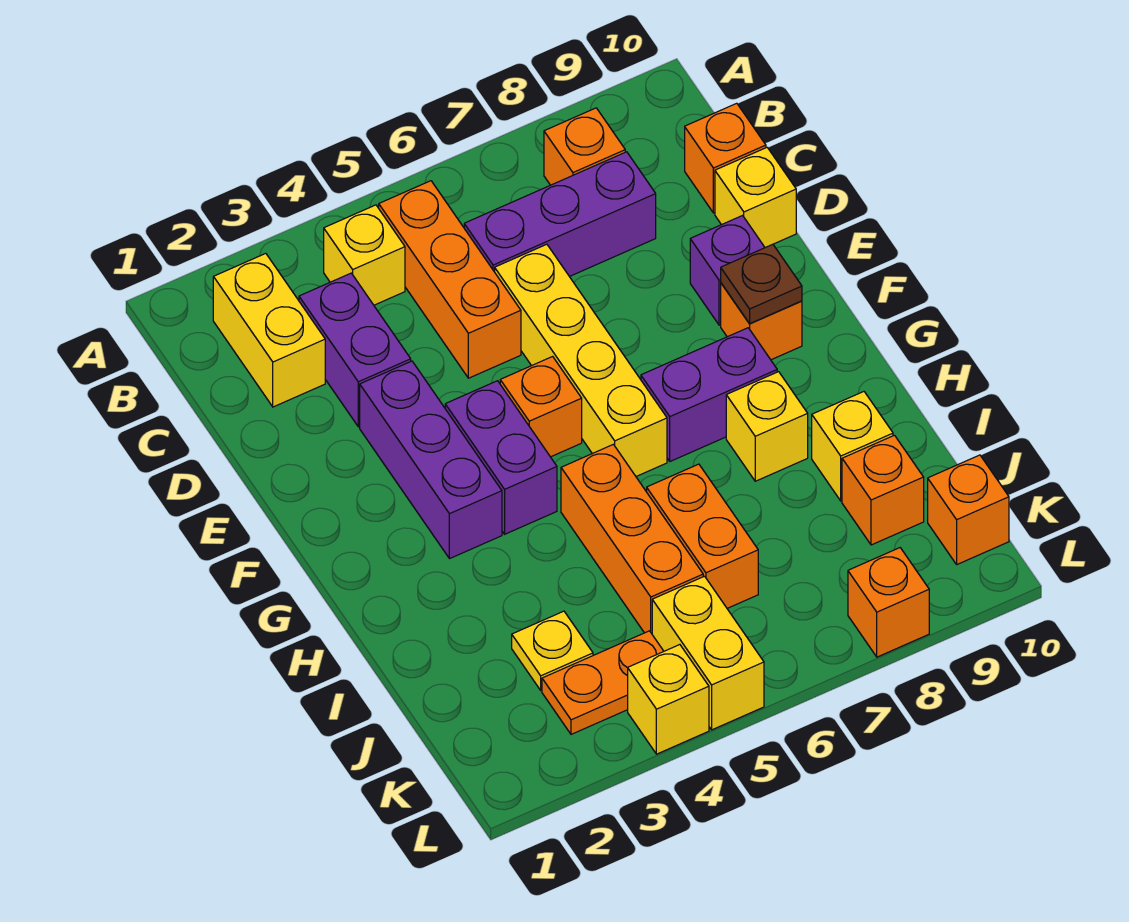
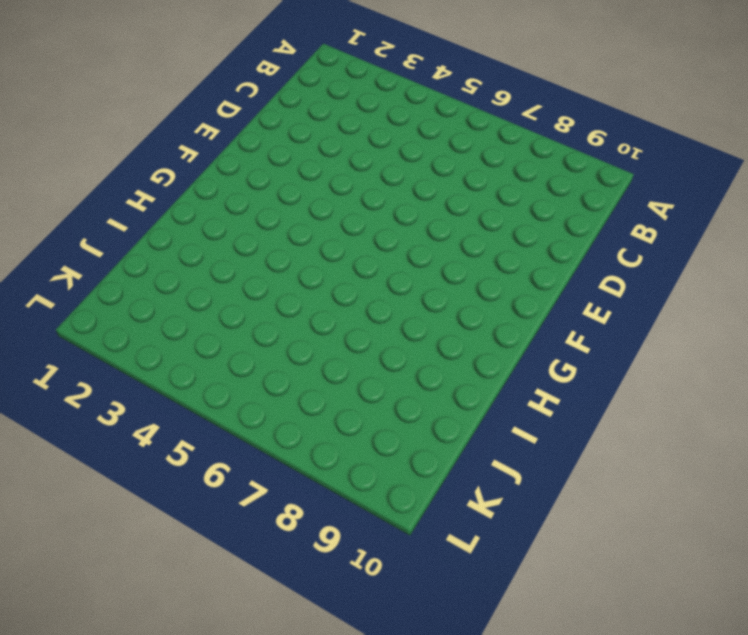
none -> yellow brick B2:C2 level 1
none -> yellow brick B4 level 1
none -> orange brick B5:D5 level 1

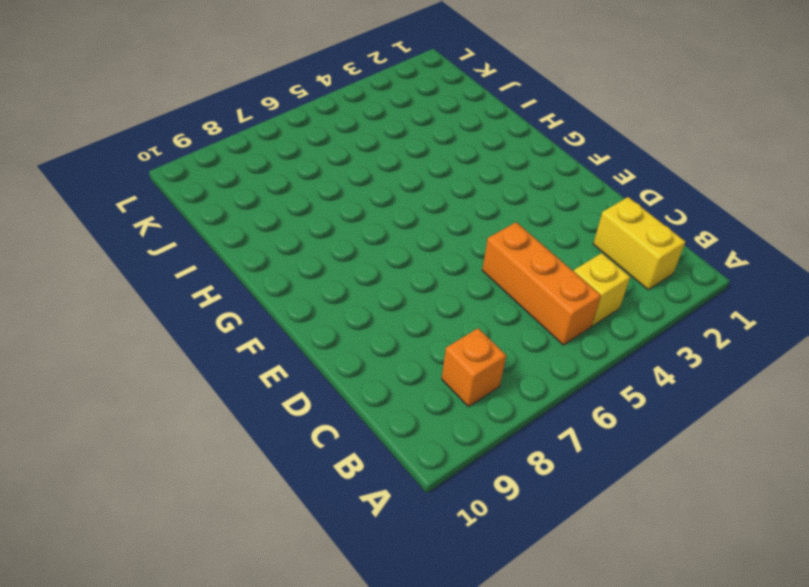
none -> purple brick C3:D3 level 1
none -> purple brick C6:C8 level 1
none -> orange brick C10 level 1

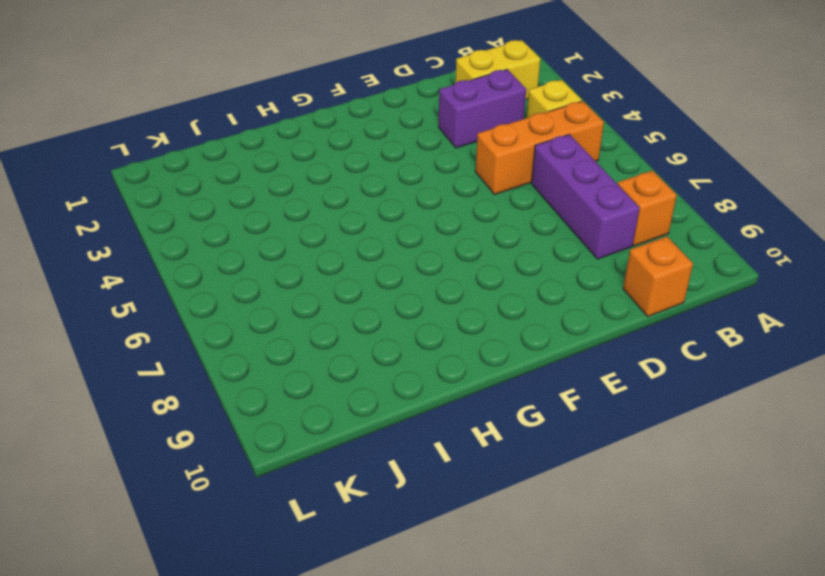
none -> yellow brick D6:G6 level 1
none -> yellow brick D10 level 1
none -> purple brick E3:G3 level 1

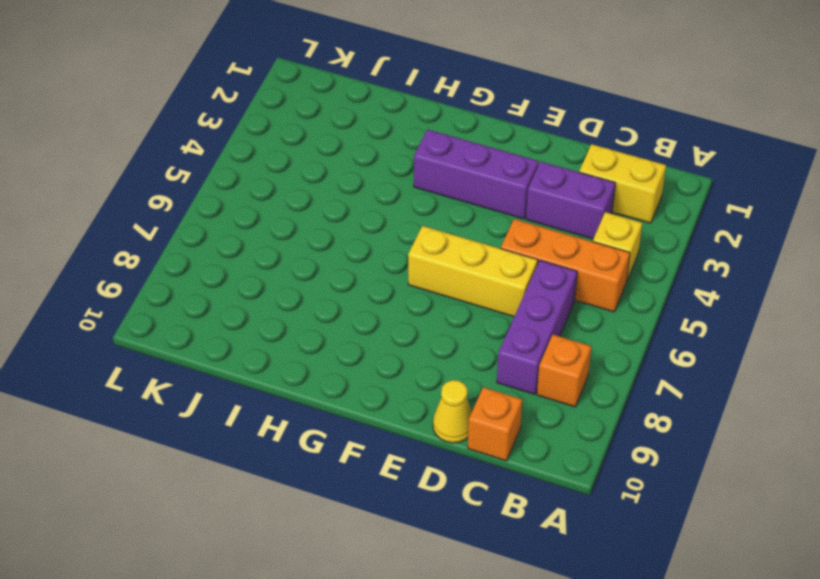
yellow brick D6:F6 level 1 -> yellow brick D6:G6 level 1
yellow cone D10 level 1 -> yellow brick D10 level 1
none -> purple brick E9 level 1
none -> purple brick F4:G4 level 1
none -> orange brick F5 level 1

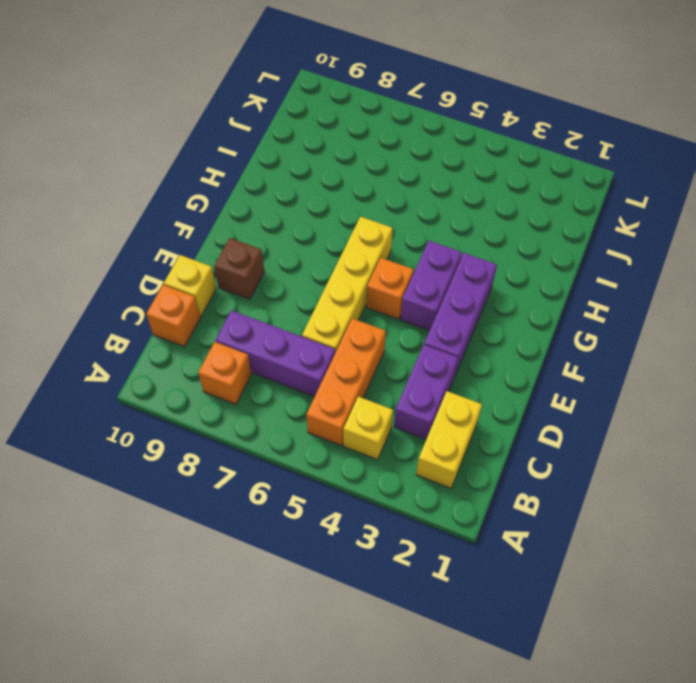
brown brick E9 level 1 -> purple brick E9 level 1
none -> orange brick F9 level 1
none -> purple brick G7:G8 level 1
none -> orange brick H5:J5 level 1

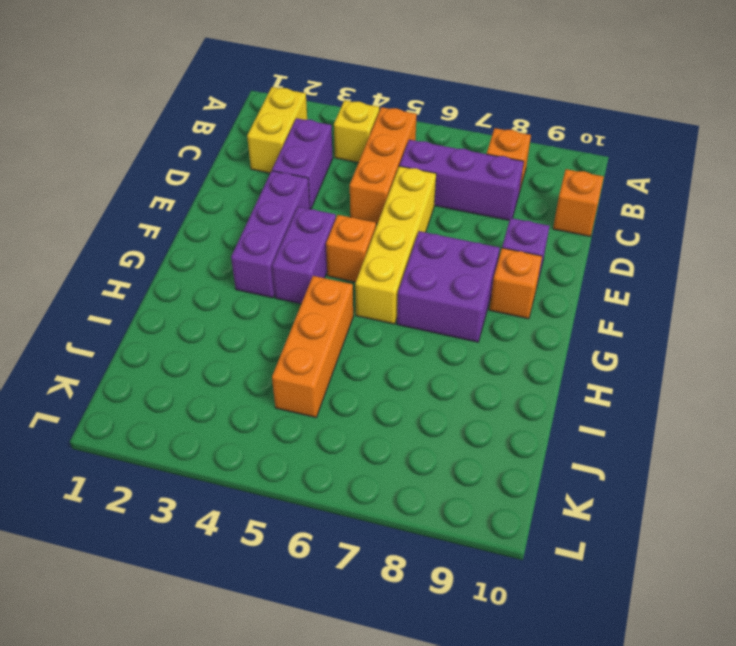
purple brick F7:G8 level 1 -> purple brick G7:G8 level 1
none -> yellow brick D10 level 1
none -> yellow brick H8 level 1
none -> orange brick I6:J6 level 1

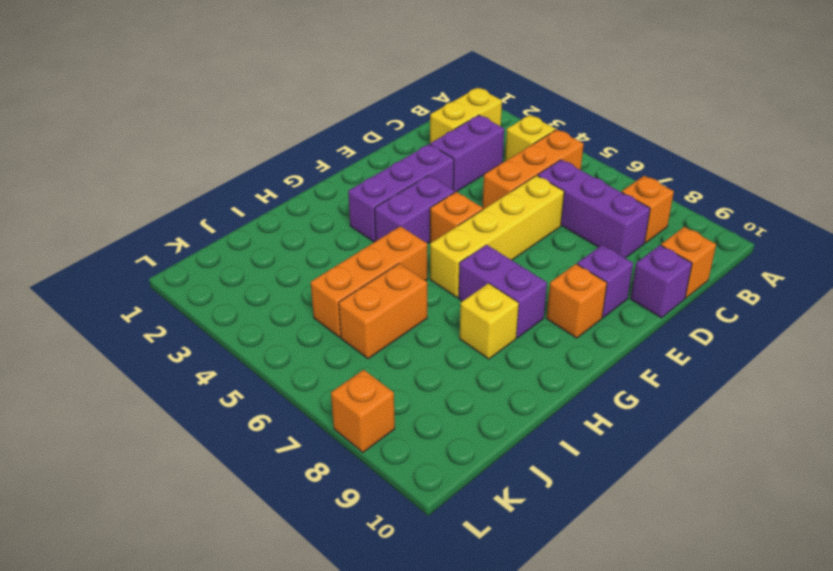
purple brick D10 level 1 -> yellow brick D10 level 1
none -> yellow brick I9 level 1
none -> yellow plate J3 level 1
none -> orange brick J9 level 1

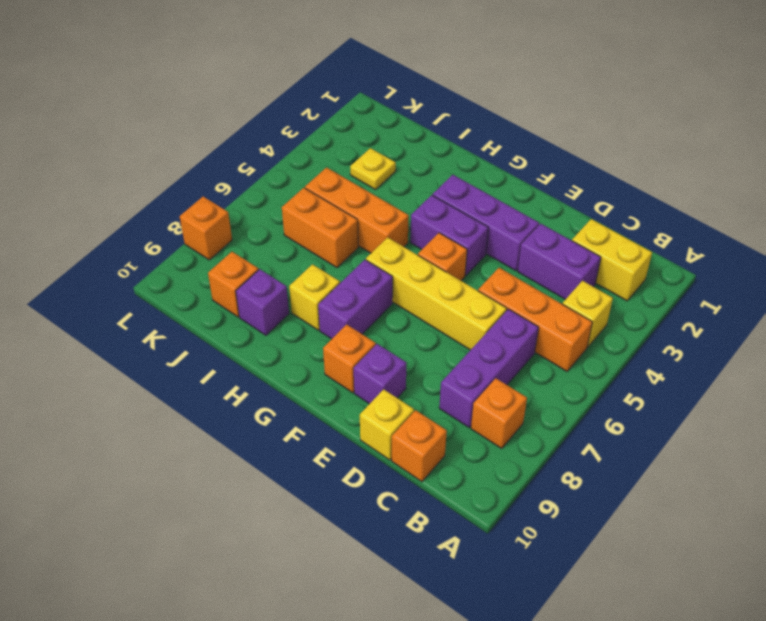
purple brick I9 level 1 -> yellow brick I9 level 1
none -> orange plate K3:K4 level 1
none -> yellow brick K5:L5 level 1
none -> orange brick K10 level 1

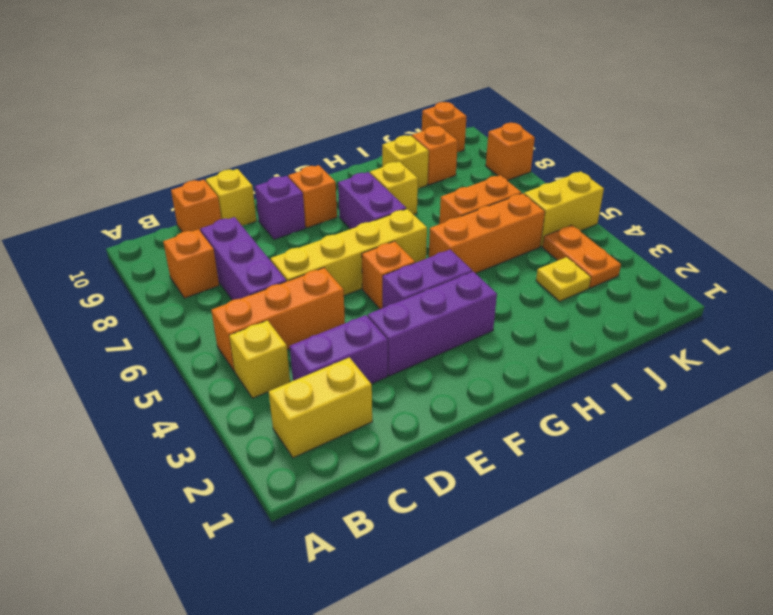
none -> yellow brick L4 level 1
none -> brown plate F9 level 2

